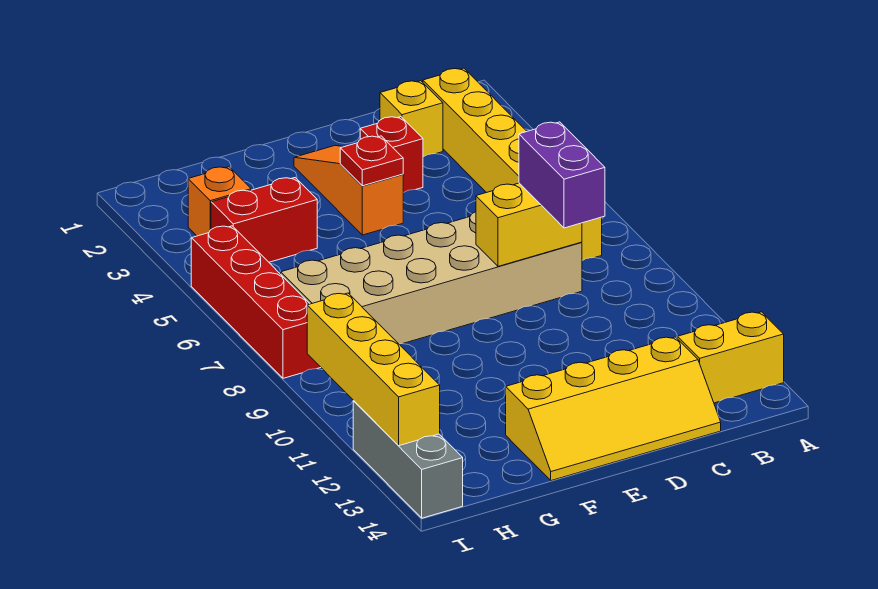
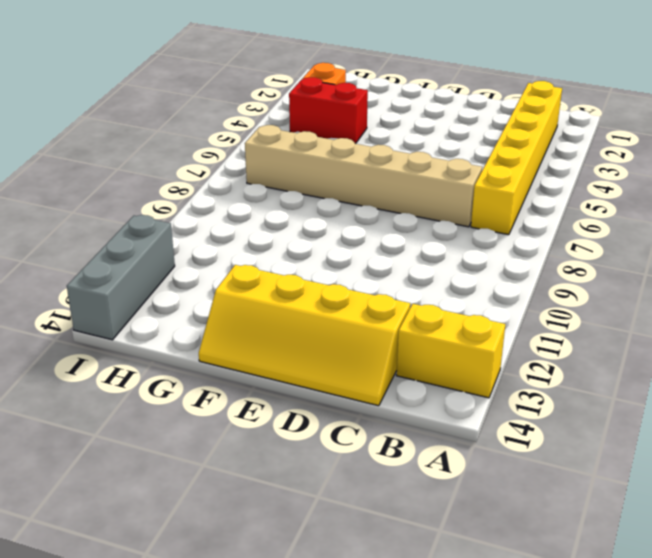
tan brick C7:H7 level 1 -> tan brick C7:H8 level 1
none -> yellow brick C2 level 1
none -> red brick D3 level 1
none -> orange slope E2:E4 level 1 top 4

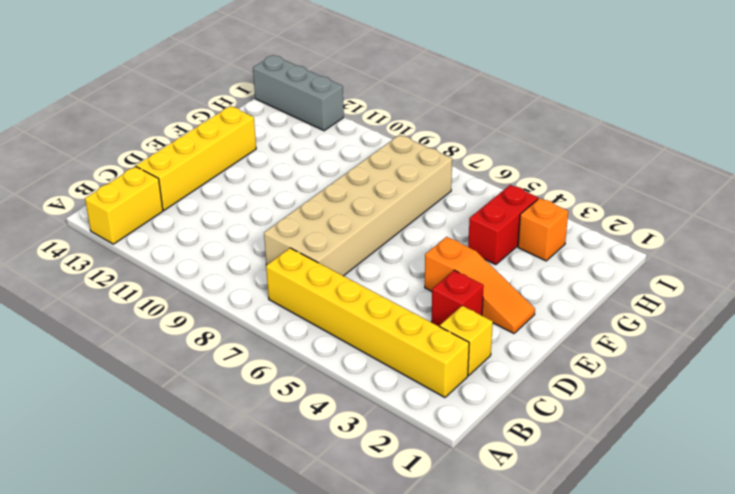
none -> red brick I5:I8 level 1
none -> yellow brick C8:D8 level 2
none -> red plate E4 level 2

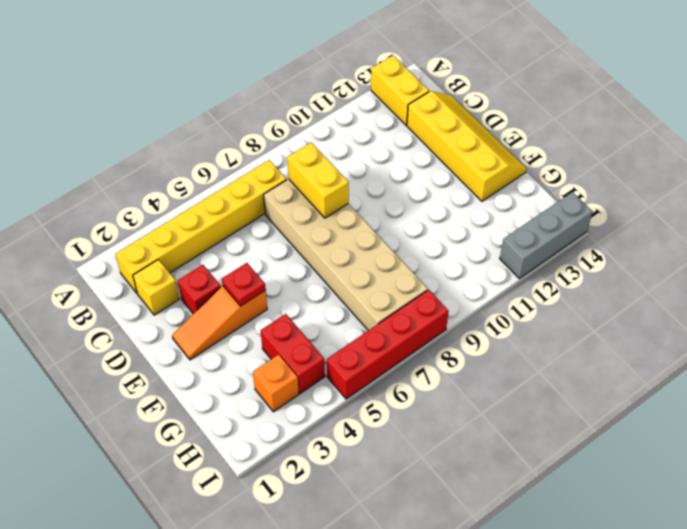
none -> yellow brick I10:I13 level 2
none -> purple brick C8:C9 level 3

